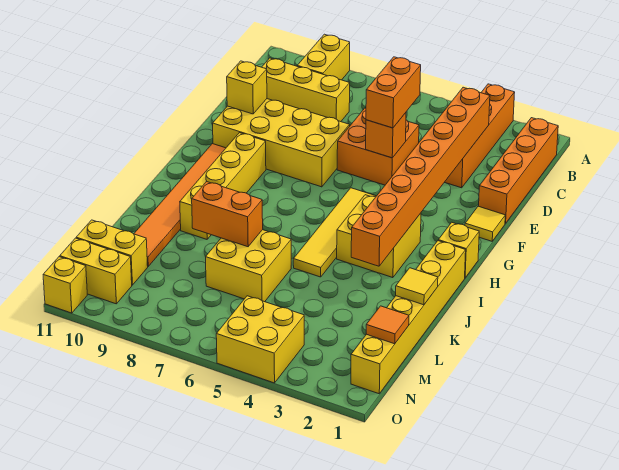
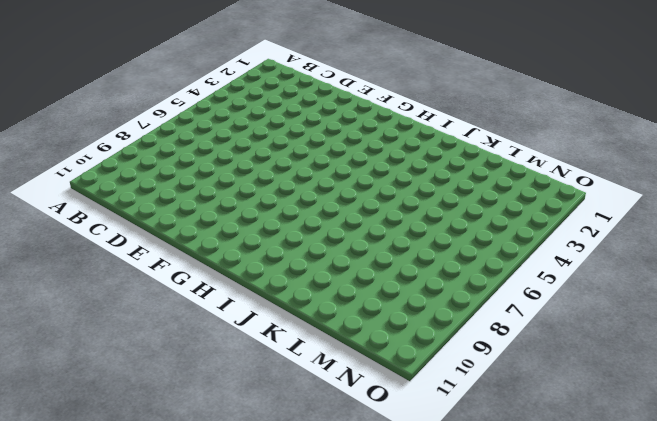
none -> orange brick A3:D3 level 1
none -> yellow brick A9:B9 level 1
none -> orange brick B1:E1 level 1

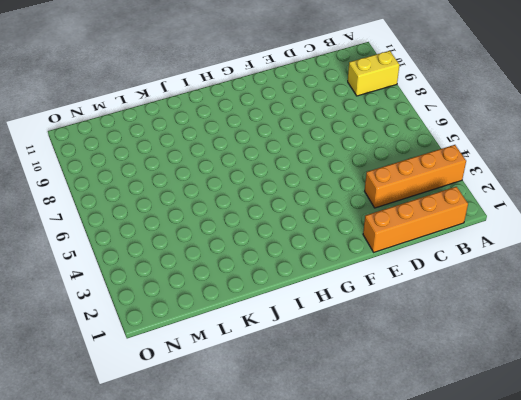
none -> yellow brick C8:C10 level 1
none -> orange brick D5:E6 level 1
none -> yellow brick E7:F10 level 1

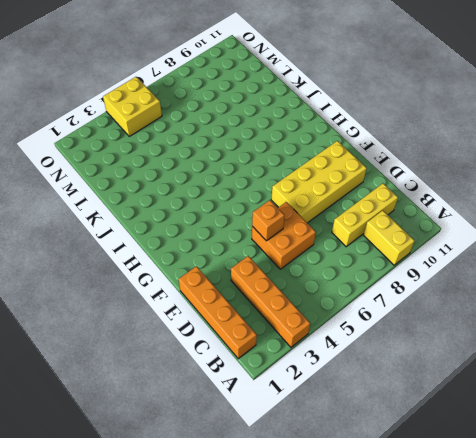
none -> yellow tile F1 level 1
none -> yellow tile G5:J5 level 1
none -> yellow brick G9:J9 level 1

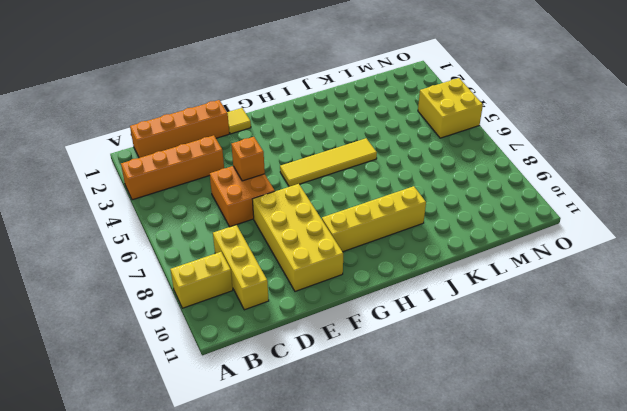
none -> orange tile G10:L10 level 1
none -> yellow brick H1 level 1
none -> yellow brick H3:I4 level 1

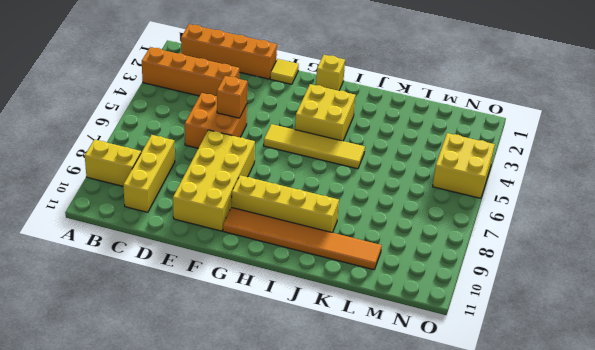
none -> yellow brick I1:N1 level 1
none -> yellow brick K6:L7 level 1
none -> yellow brick M10:M11 level 1

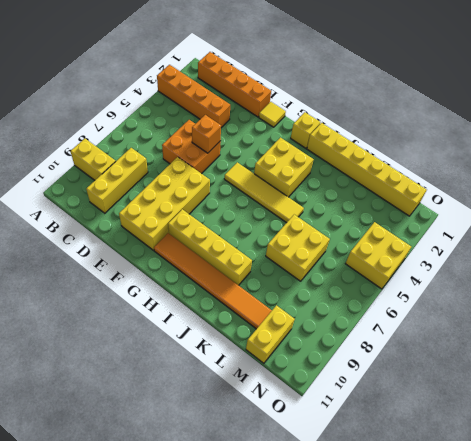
none -> yellow brick N10:N11 level 1
none -> yellow brick O11 level 1
none -> orange brick C3:J3 level 2

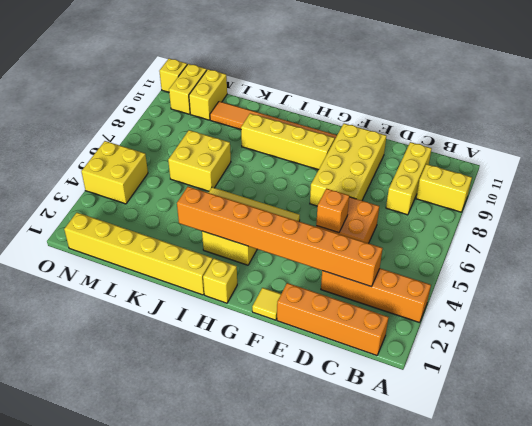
none -> yellow brick E10 level 2
none -> yellow tile K1 level 2
none -> orange brick K7:K8 level 2

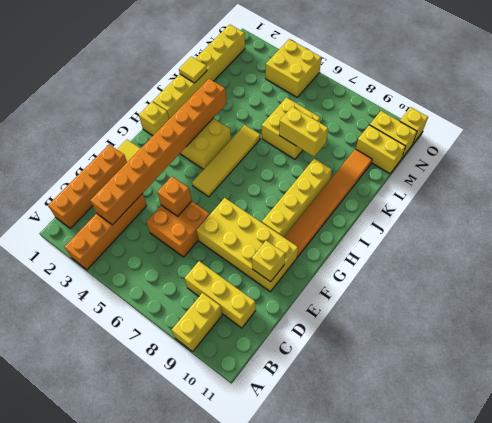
yellow brick K7:K8 level 2 -> orange brick K7:K8 level 2
none -> orange tile M1 level 2
none -> orange brick D5:E5 level 3

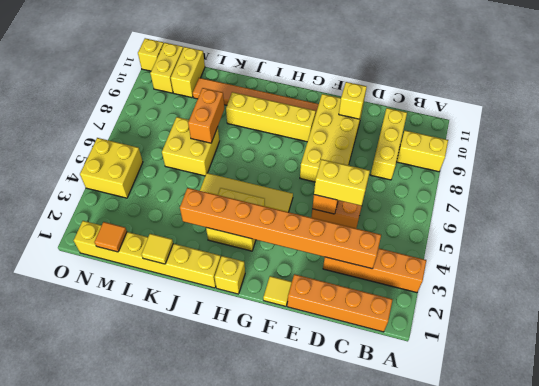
yellow brick D5:E5 level 3 -> orange brick D5:E5 level 3

